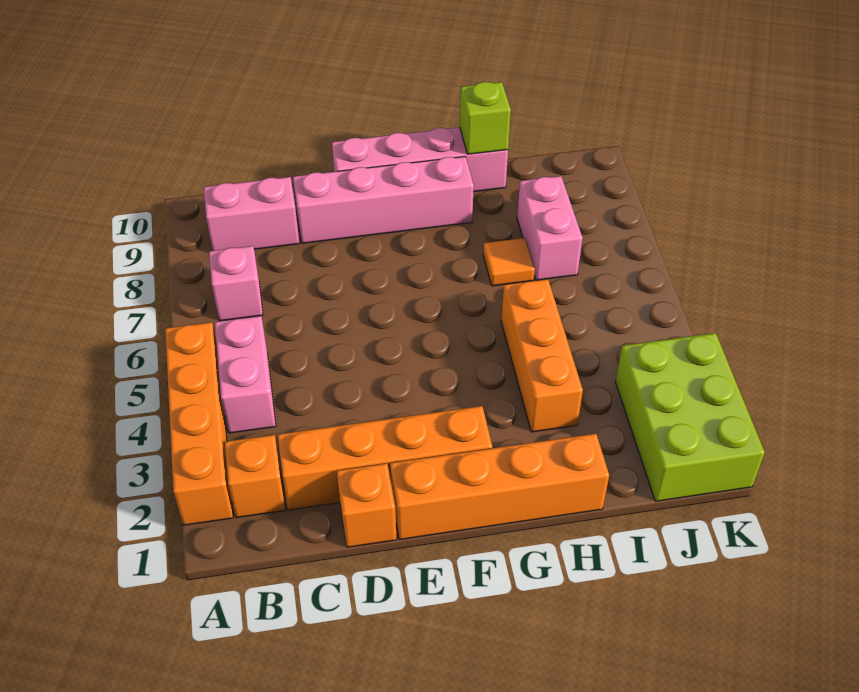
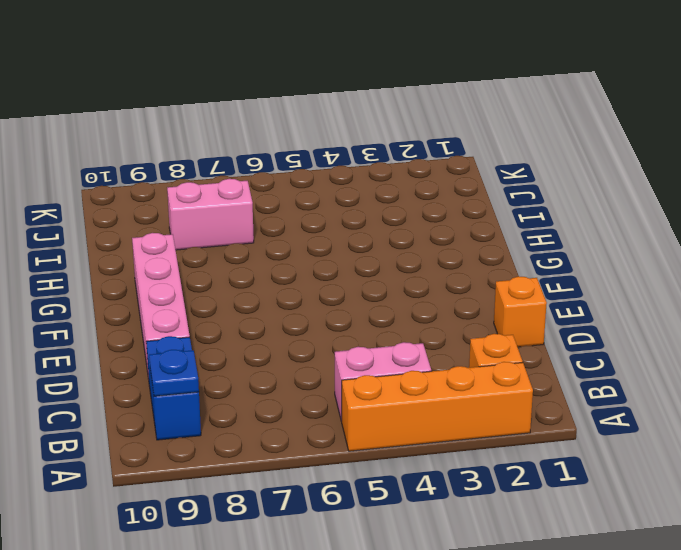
blue brick B9:C9 level 1 -> pink brick B9:C9 level 1
blue plate B9 level 2 -> none
none -> pink brick B7 level 1
none -> orange brick C2:F2 level 1
none -> orange brick E1:H1 level 1

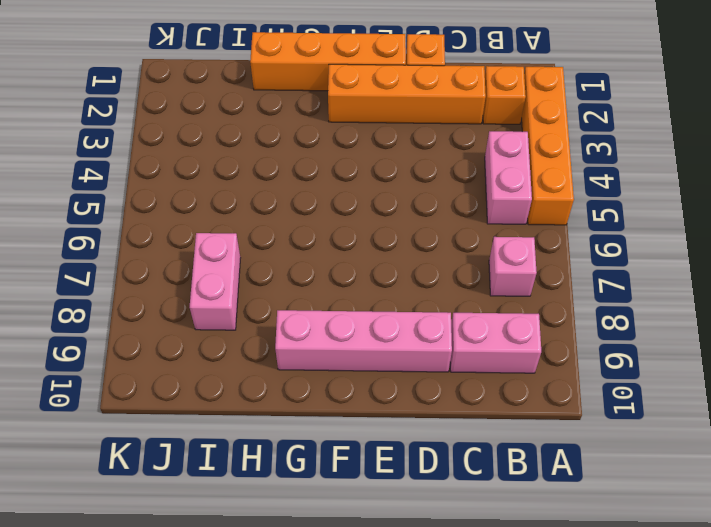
none -> pink brick E10:H10 level 1
none -> orange brick H3:H5 level 1
none -> orange tile H7 level 1

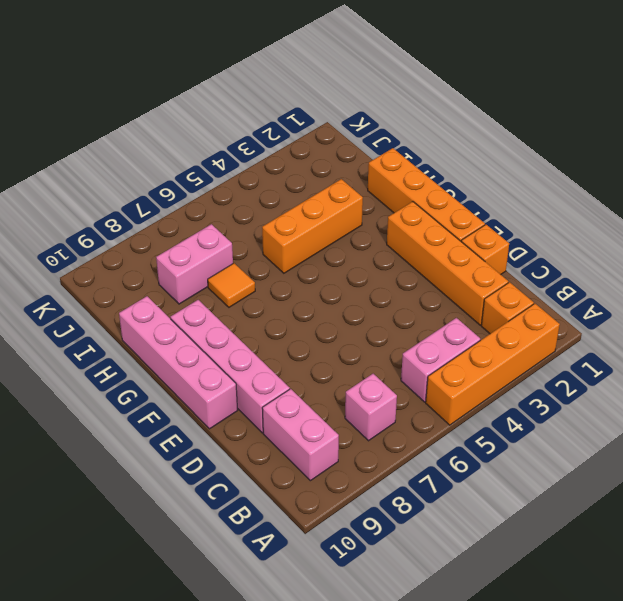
none -> lime brick J1:K3 level 1
none -> lime brick H10 level 2

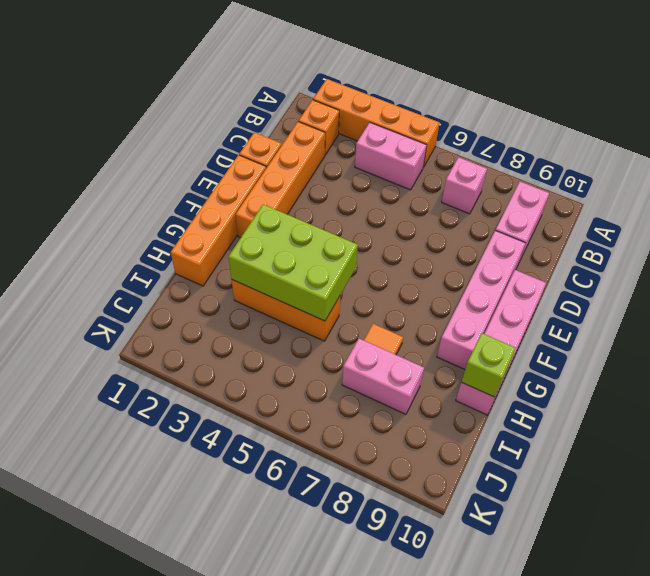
lime brick G3:H5 level 2 -> lime brick J1:K3 level 1

